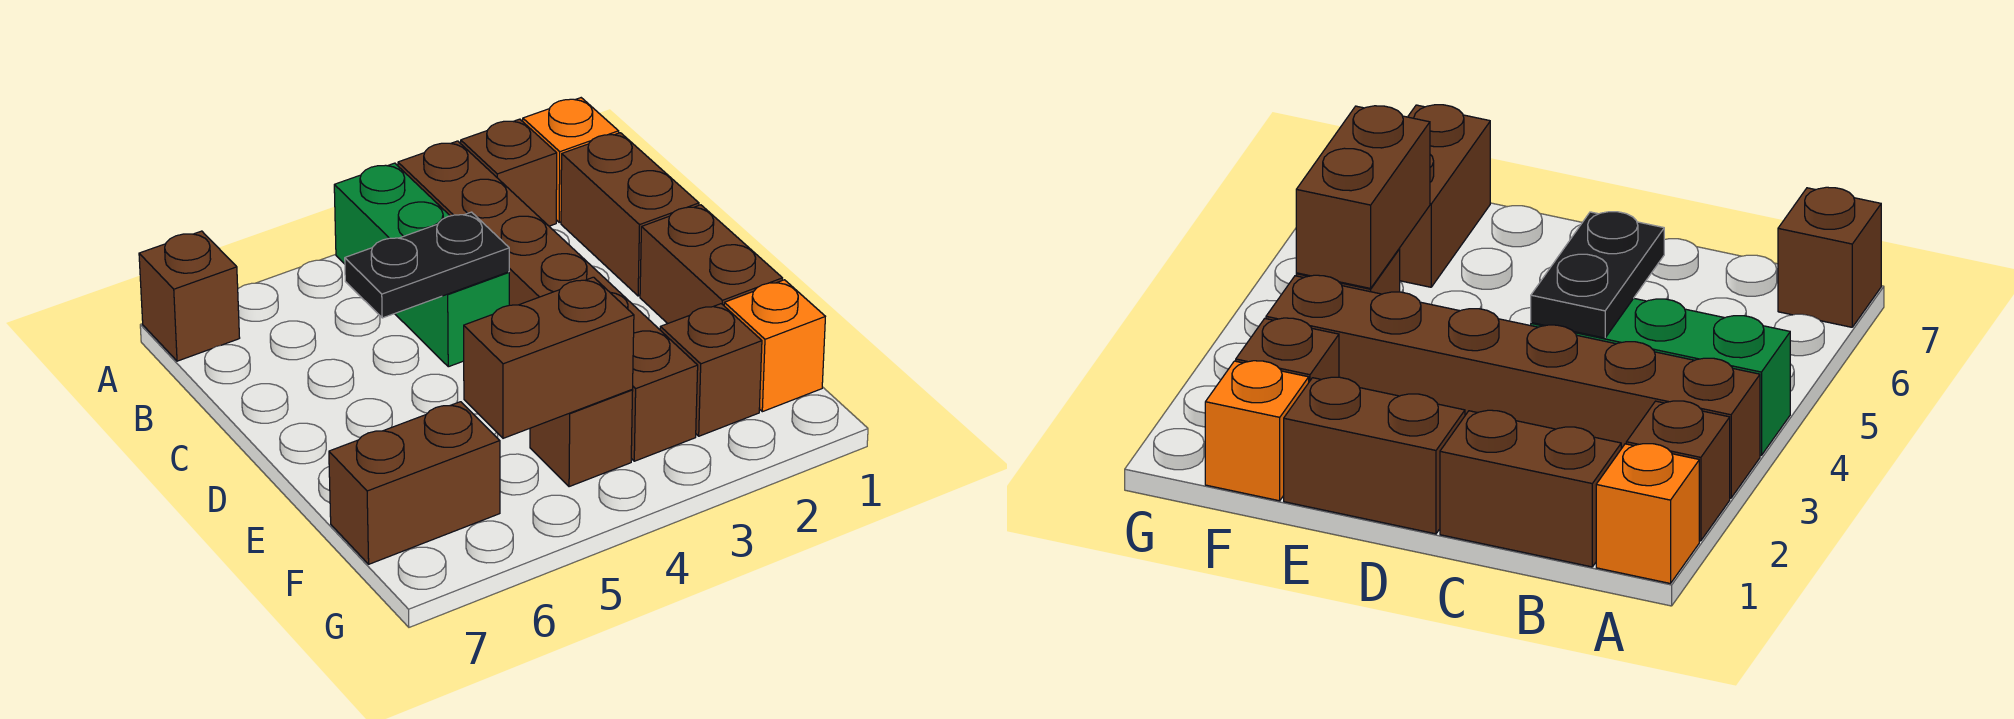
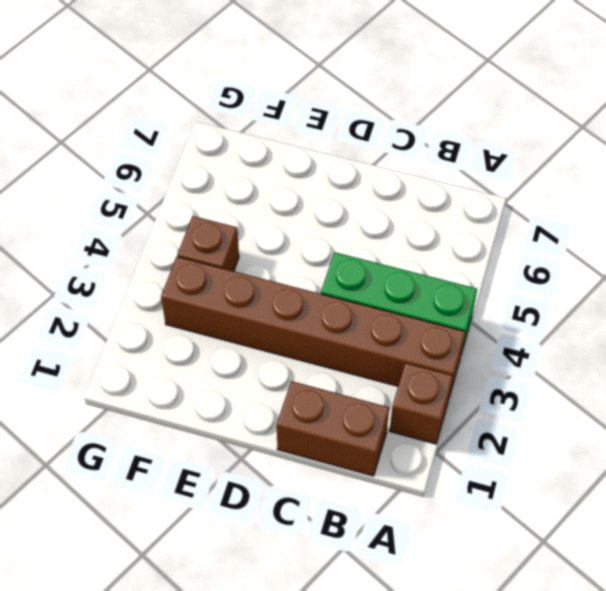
none -> orange brick A1 level 1
none -> brown brick A7 level 1
none -> brown brick D1:E1 level 1

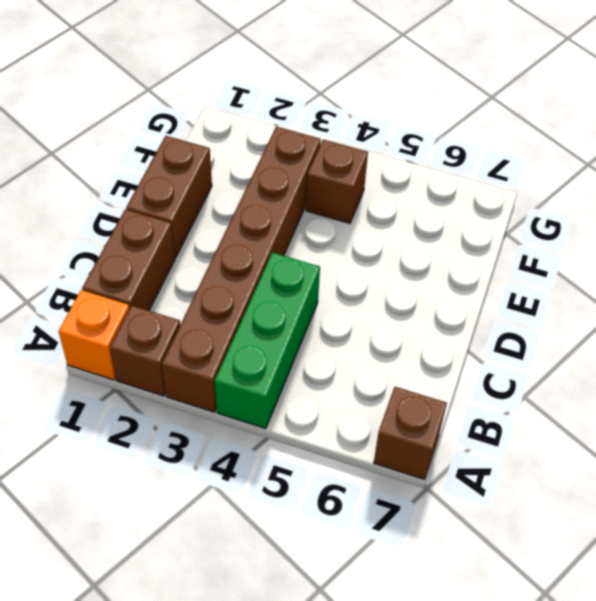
none -> orange brick F1 level 1
none -> brown brick F2 level 1
none -> brown brick F6:F7 level 1

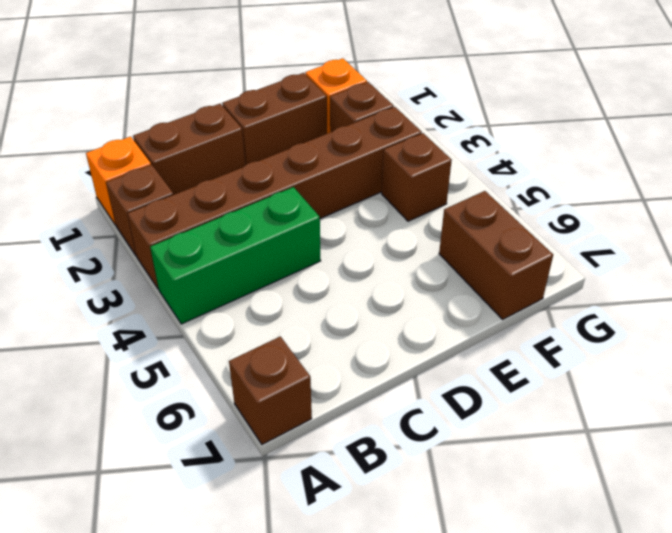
none -> black plate C4:C5 level 2
none -> brown brick F4:F5 level 2

